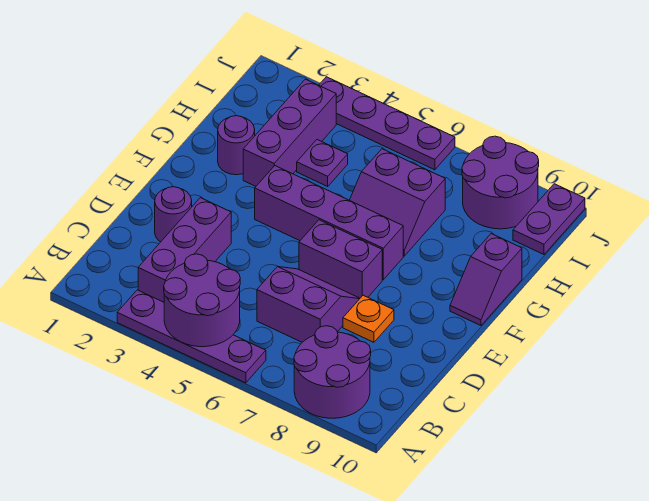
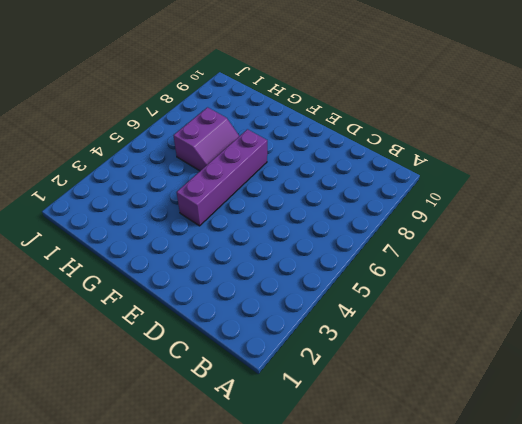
none -> purple plate A3:A6 level 1
none -> purple round brick A8:B9 level 1
none -> purple brick B3:D3 level 1

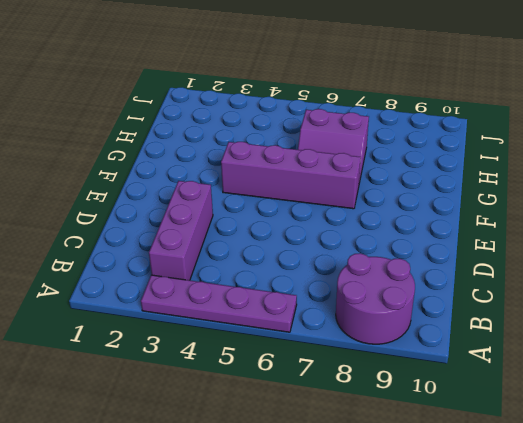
none -> purple slope C6:D7 level 1 top C
none -> purple round brick D2 level 1
none -> orange plate D8 level 1

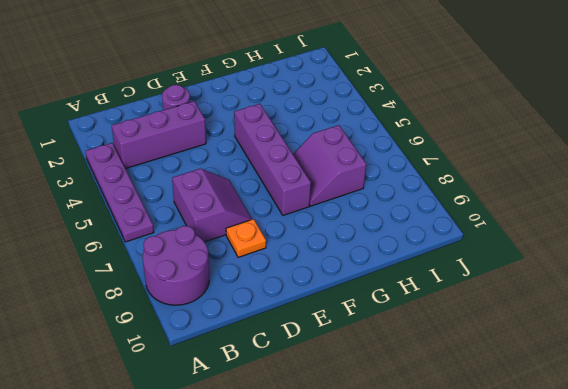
none -> purple brick E6:E7 level 1
none -> purple slope F10:G10 level 1 top G
none -> purple round brick G2 level 1

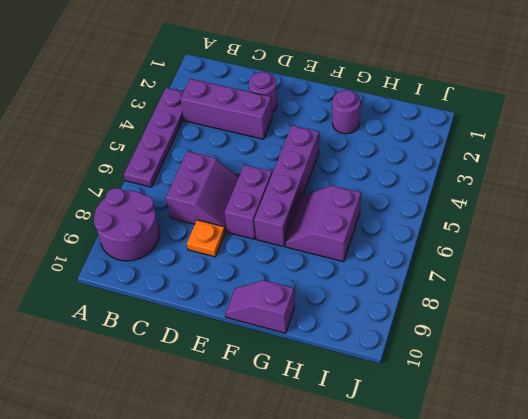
none -> purple brick G3:I3 level 1
none -> purple plate H4 level 1
none -> purple round brick I8:J9 level 1

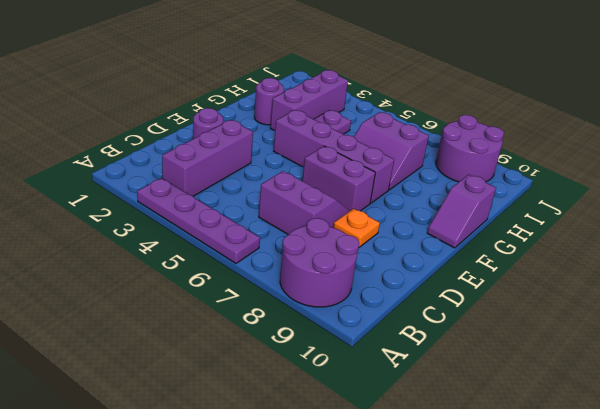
none -> purple plate I10:J10 level 1
none -> purple plate J3:J6 level 1
none -> purple round brick A4:B5 level 2

